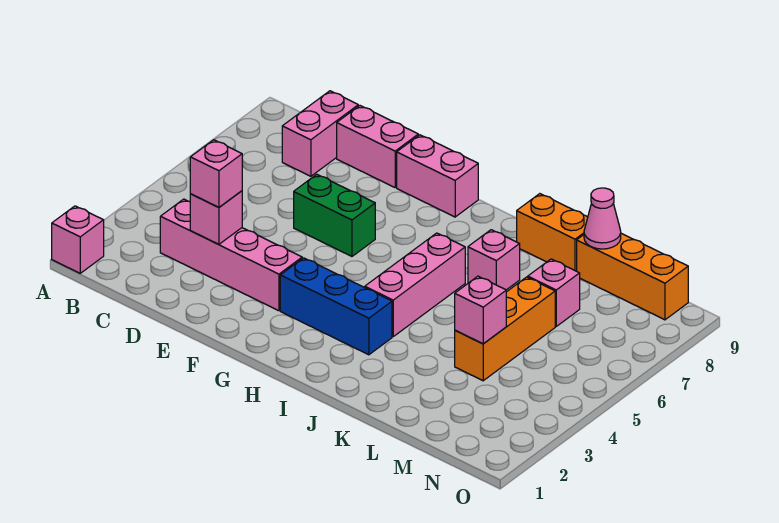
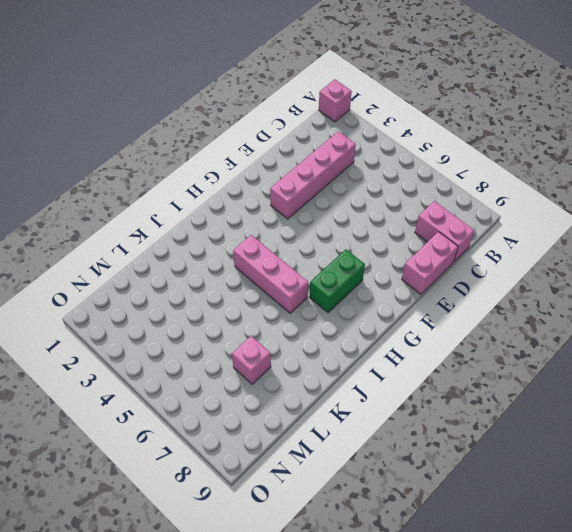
green brick G7:H7 level 1 -> green brick E6:F6 level 1
none -> pink brick F9:G9 level 1
none -> blue brick G3:I3 level 1
none -> pink brick J7 level 1

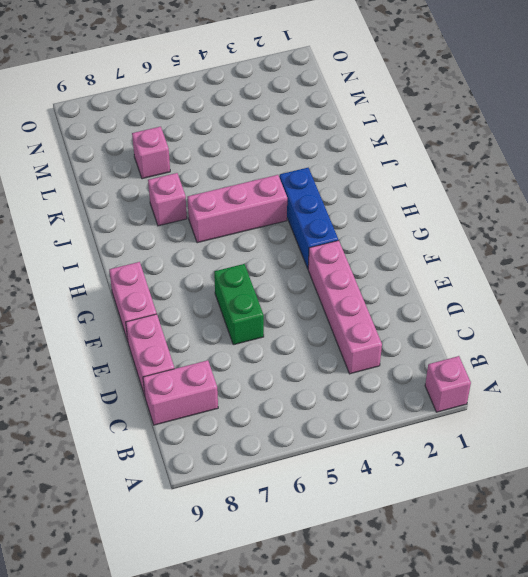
none -> orange brick J9:K9 level 1
none -> orange brick L4:L6 level 1
none -> orange brick L9:N9 level 1

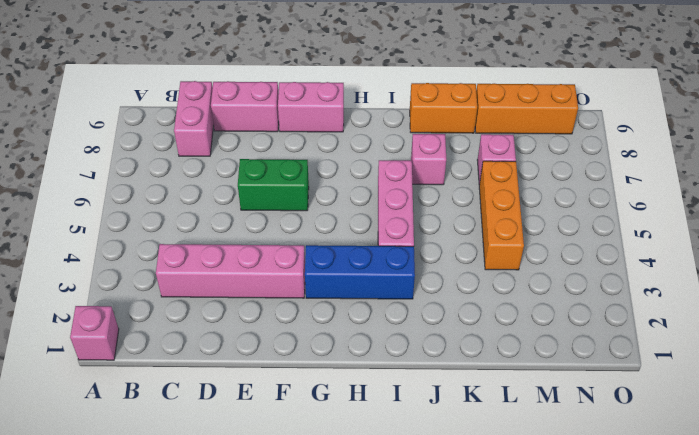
none -> pink brick D3 level 2
none -> pink brick L4 level 2
none -> pink cone L9 level 2

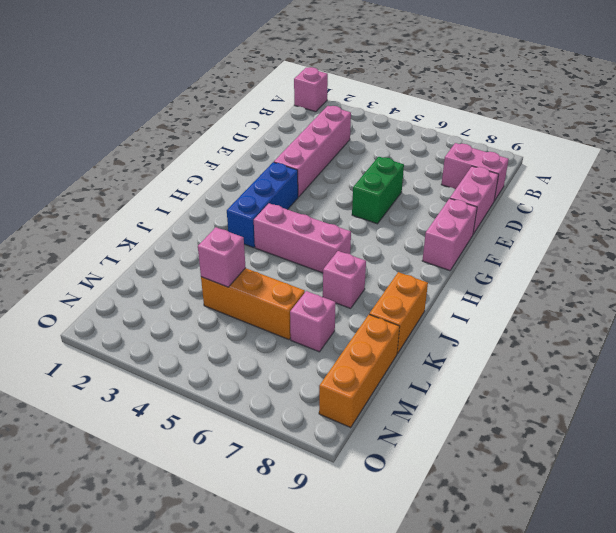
none -> pink brick D3 level 2
none -> pink cone L9 level 2
none -> pink brick D3 level 3

